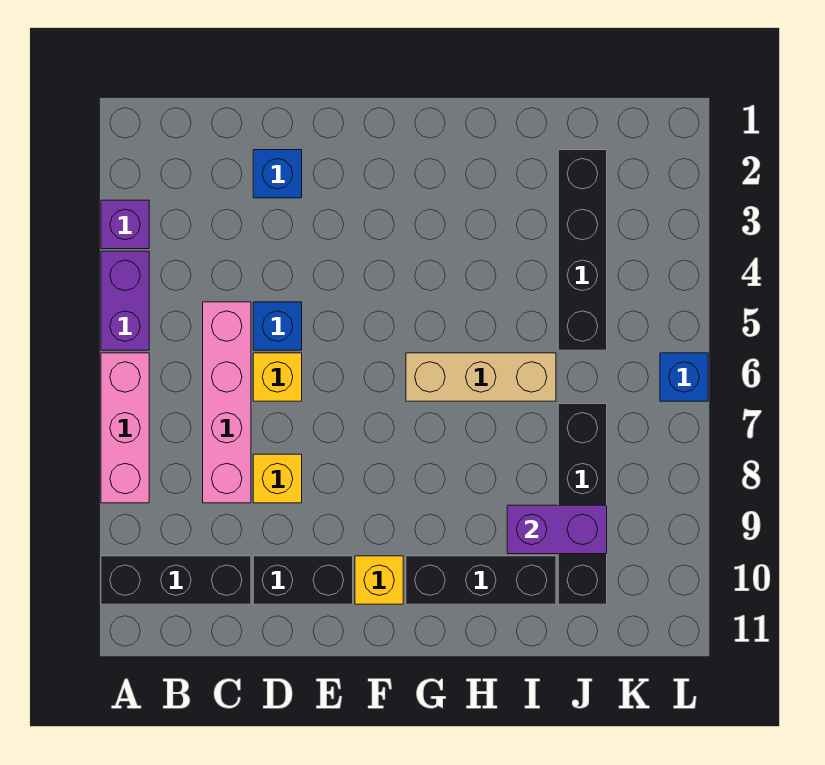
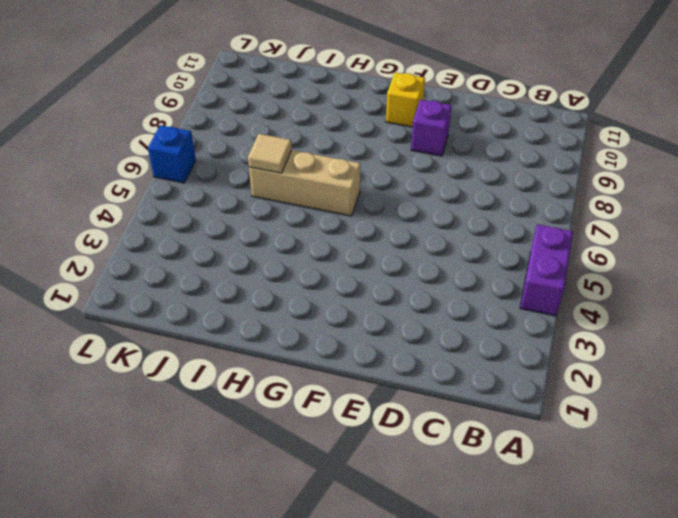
purple brick E9 level 1 -> purple brick A3 level 1
tan tile I6 level 2 -> none
none -> pink brick A6:A8 level 1
none -> black brick A10:C10 level 1
none -> pink brick C5:C8 level 1

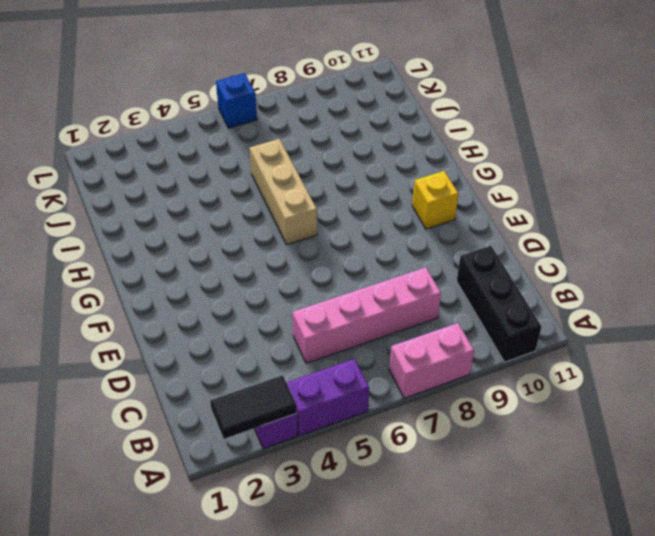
black tile A2:A3 level 2 -> none
pink brick A7:A8 level 1 -> pink brick A6:A8 level 1
none -> blue brick D2 level 1
none -> blue brick D5 level 1
none -> yellow brick D6 level 1

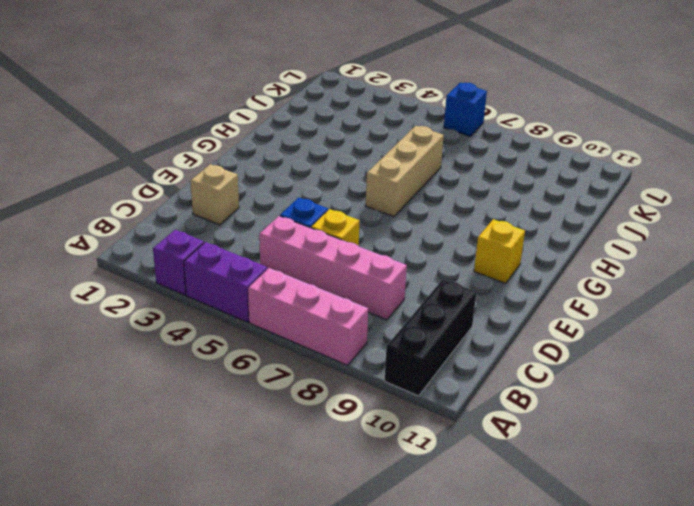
tan brick D2 level 1 -> blue brick D2 level 1
none -> yellow brick D8 level 1
none -> black brick D10:E10 level 1
none -> black brick G10:I10 level 1

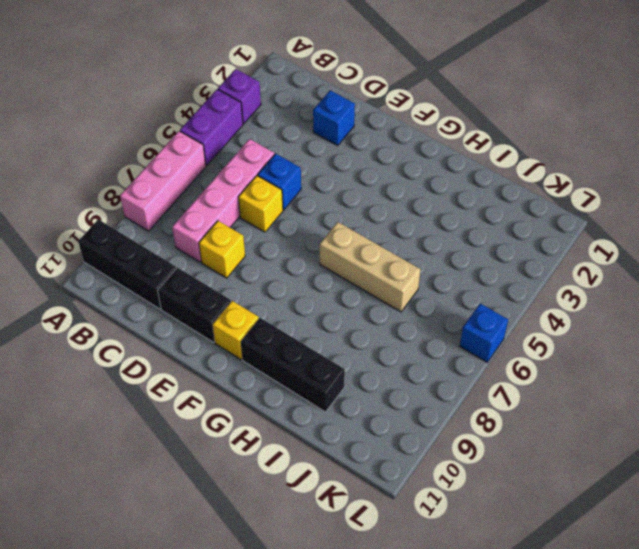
none -> black brick J2:J5 level 1
none -> black brick J7:J10 level 1
none -> purple brick I9:J9 level 2

